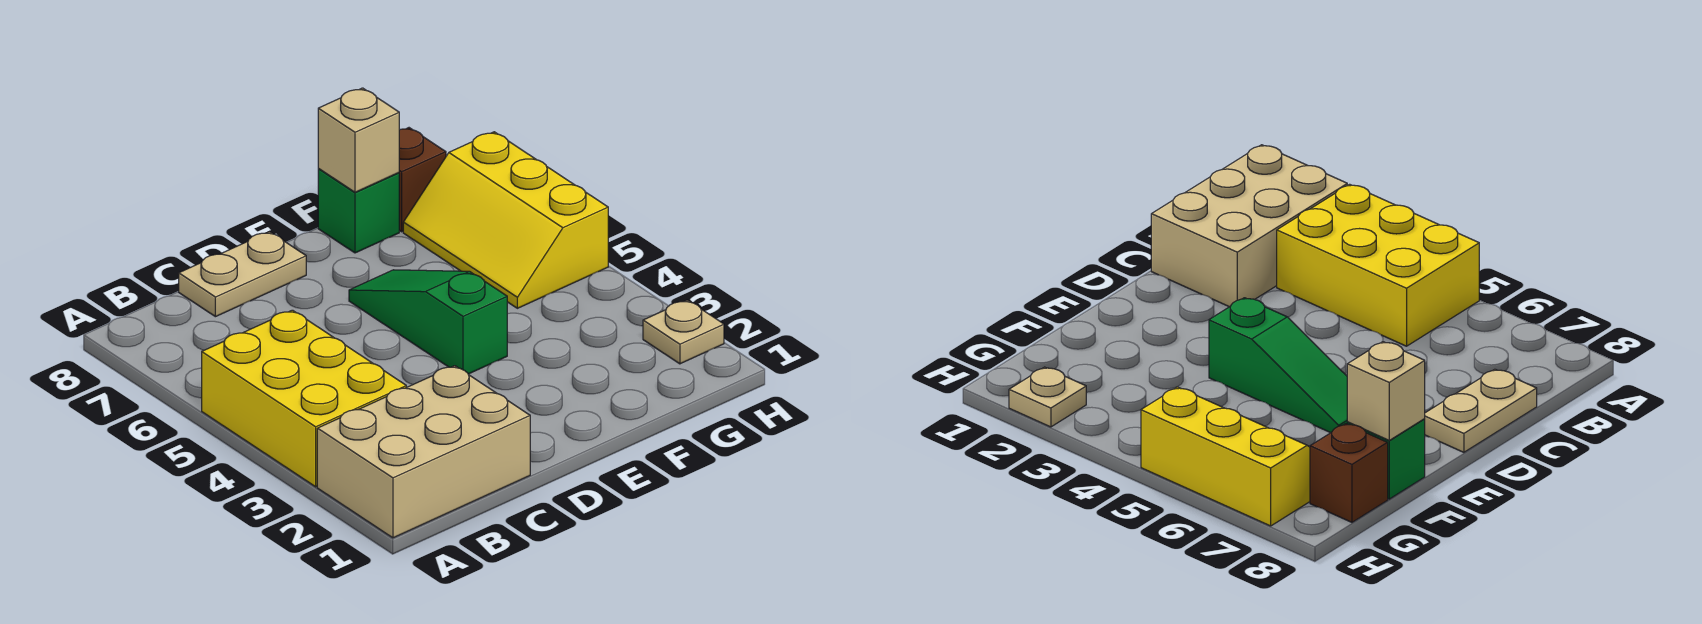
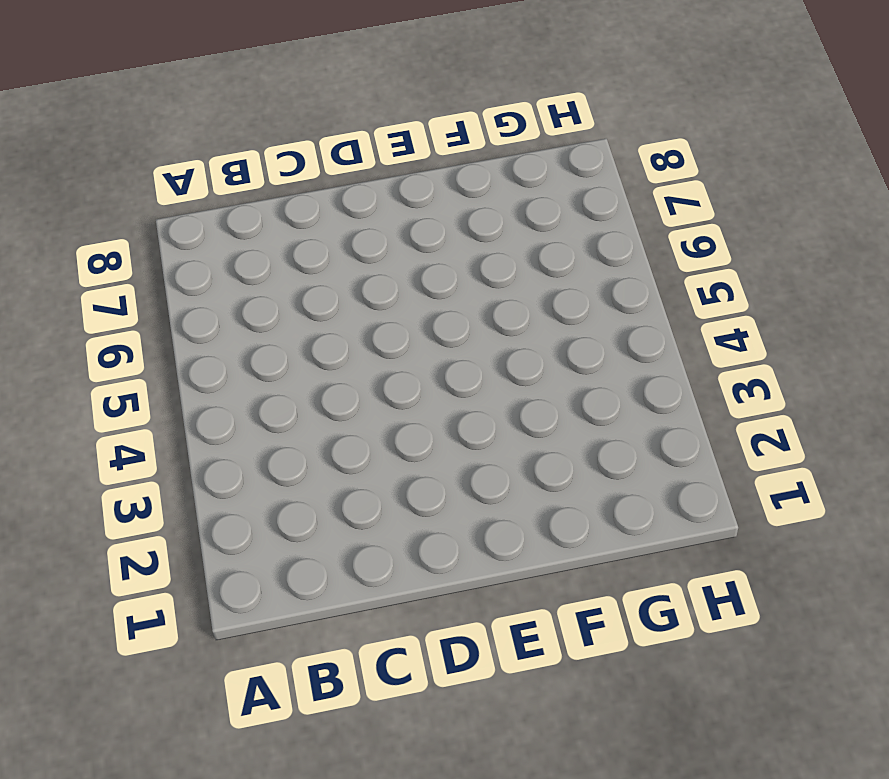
none -> tan brick A1:C2 level 1
none -> yellow brick A3:B5 level 1

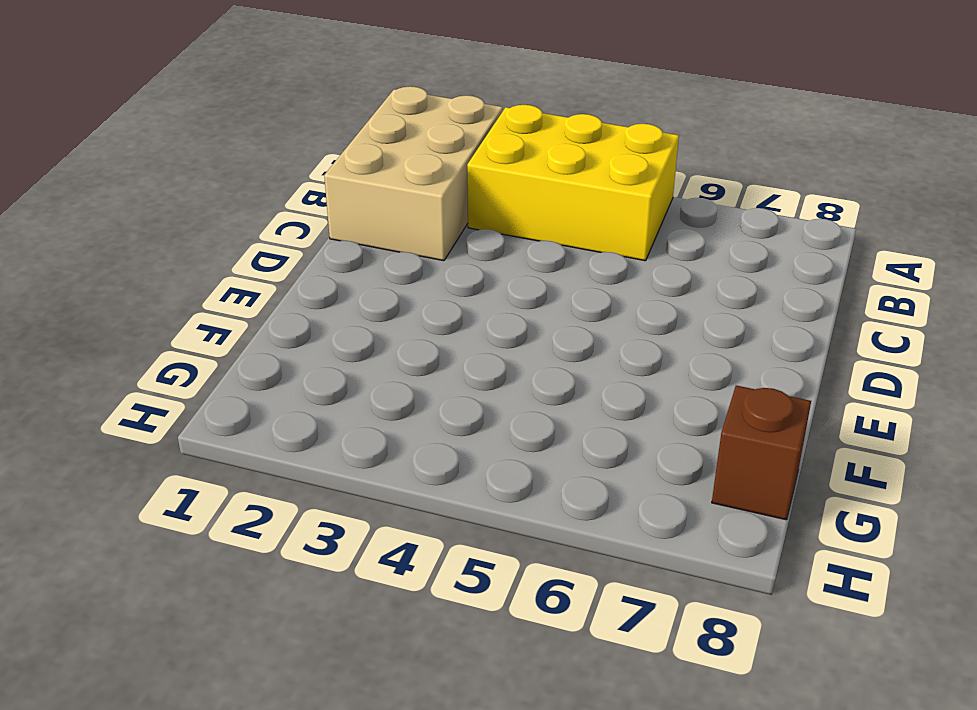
none -> tan plate C8:D8 level 1
none -> green slope E4:E6 level 1 top 4

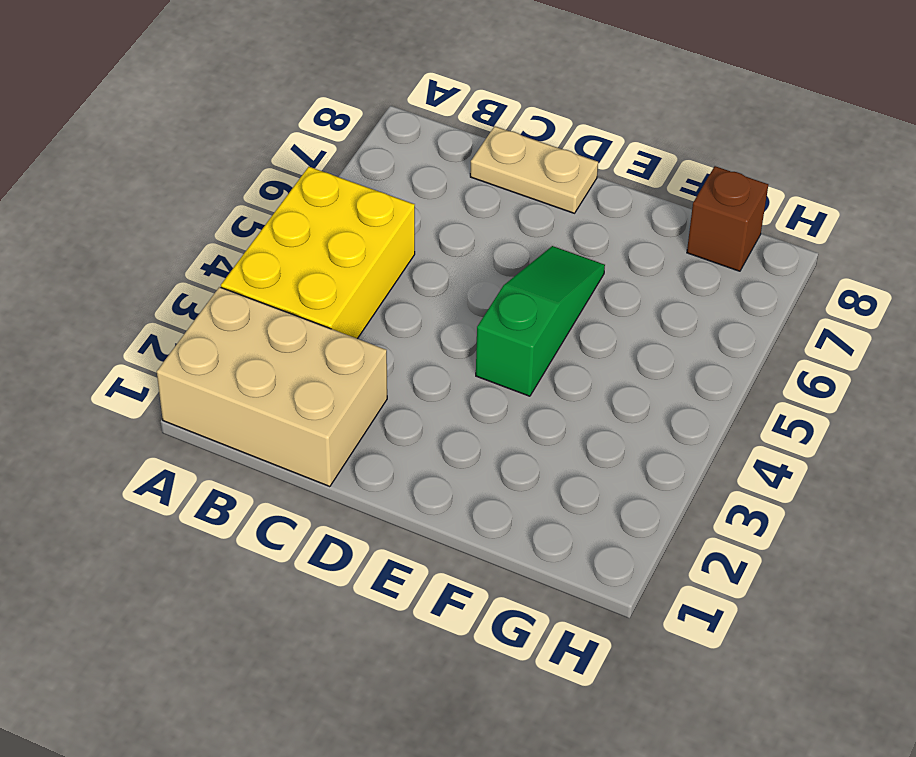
none -> green brick F8 level 1
none -> yellow slope G5:H7 level 1 top H

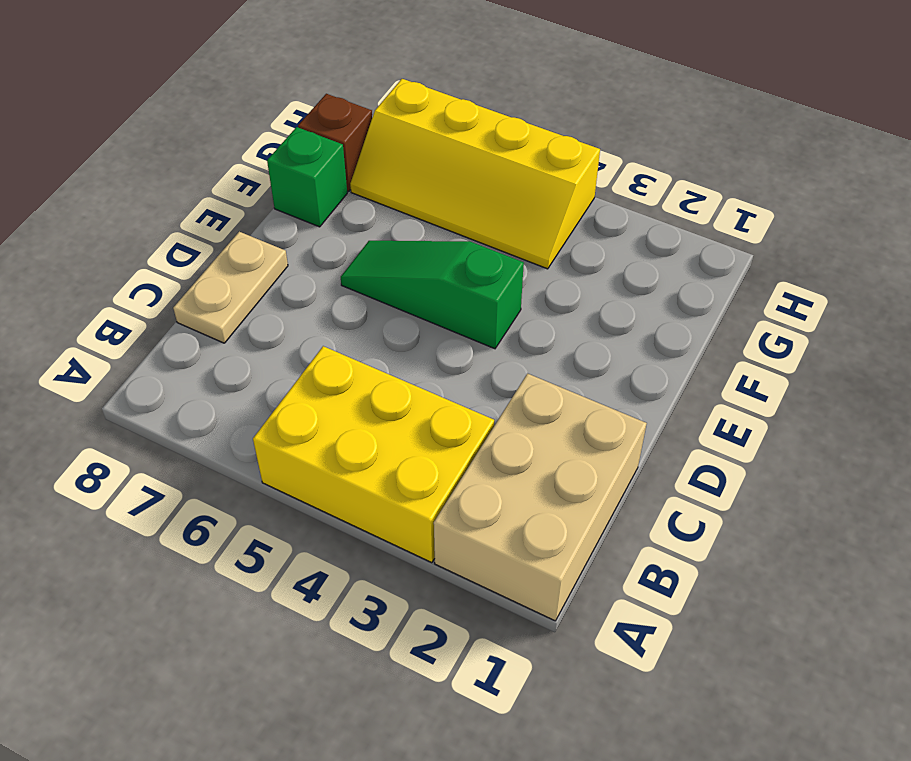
yellow slope G4:H7 level 1 top H -> yellow slope G5:H7 level 1 top H
none -> tan plate H2 level 1
none -> tan brick F8 level 2

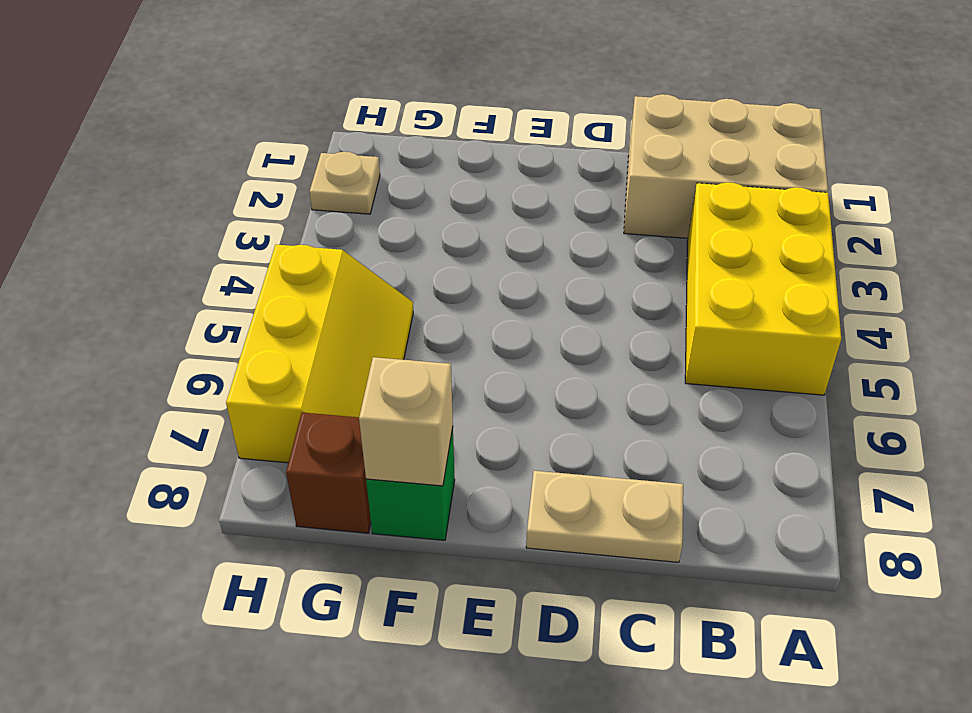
none -> green slope E4:E6 level 1 top 4

